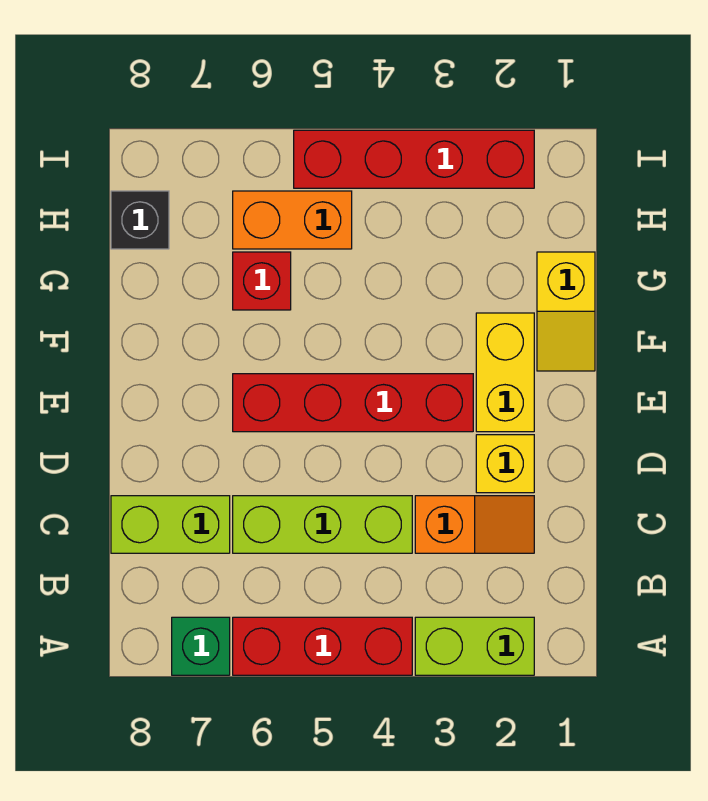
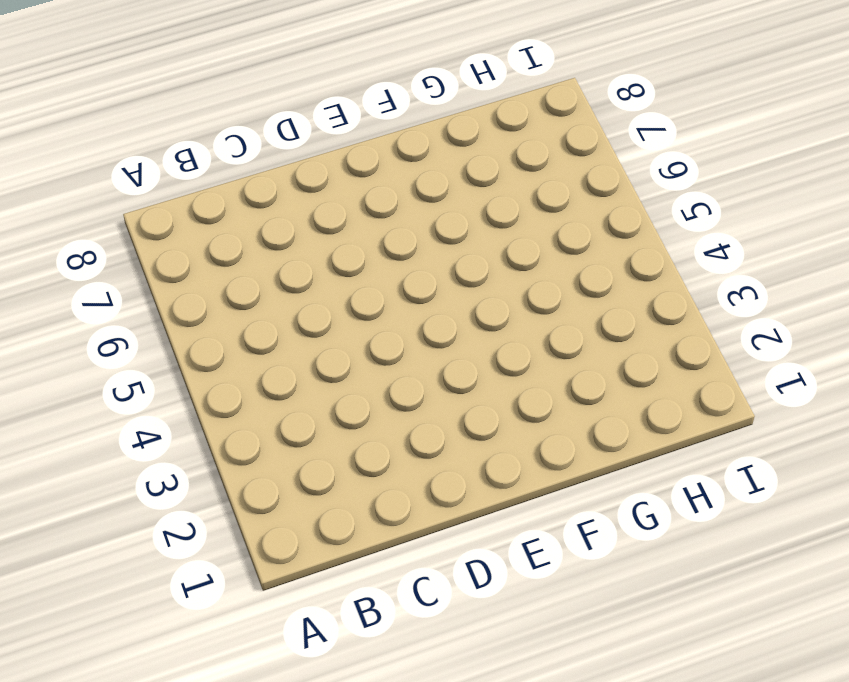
none -> lime brick A2:A3 level 1
none -> red brick A4:A6 level 1
none -> green brick A7 level 1

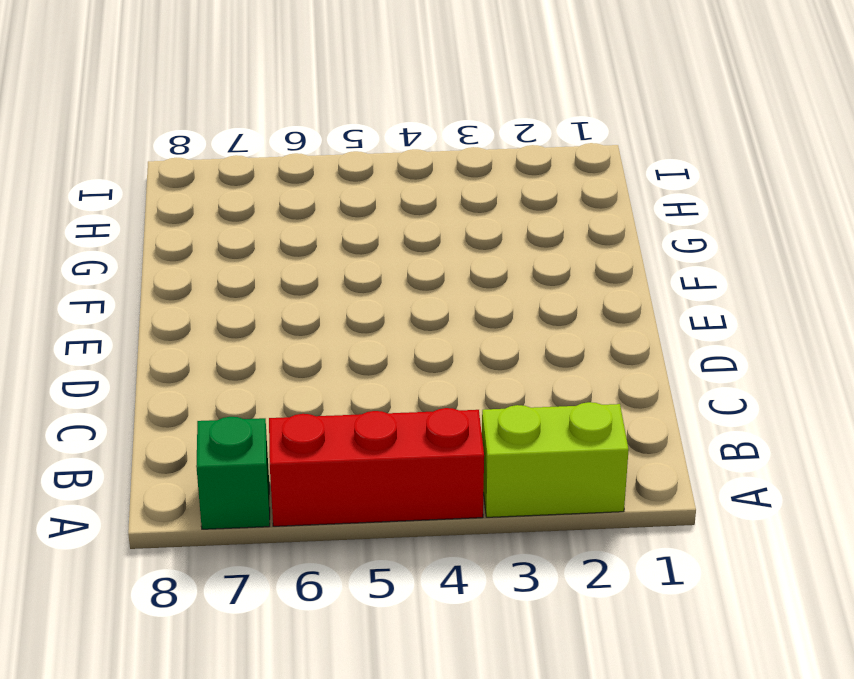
none -> orange slope C2:C3 level 1 top 3
none -> lime brick C4:C6 level 1
none -> lime brick C7:C8 level 1

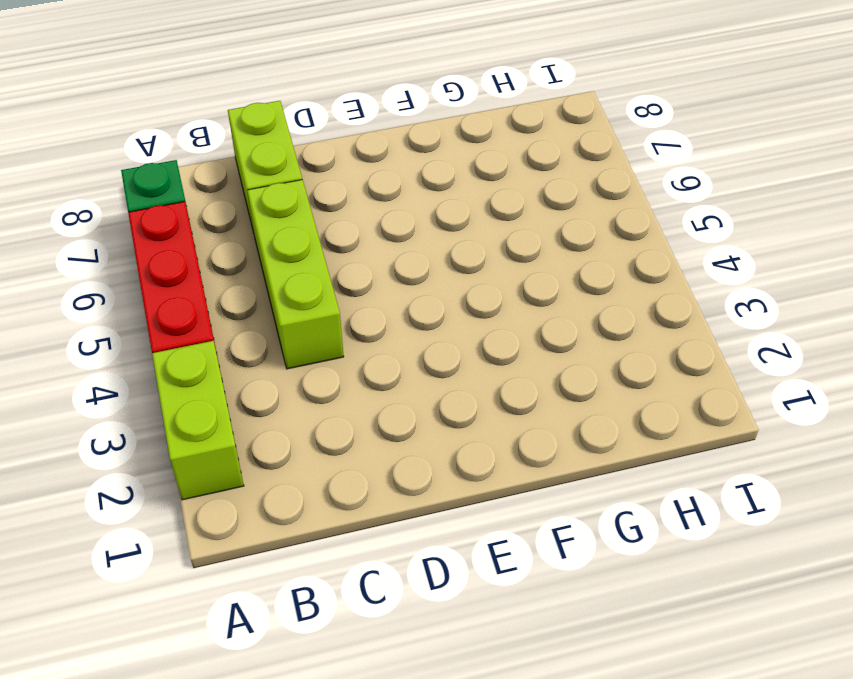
none -> orange slope C2:C3 level 1 top 3
none -> yellow brick D2 level 1
none -> yellow brick E2:F2 level 1

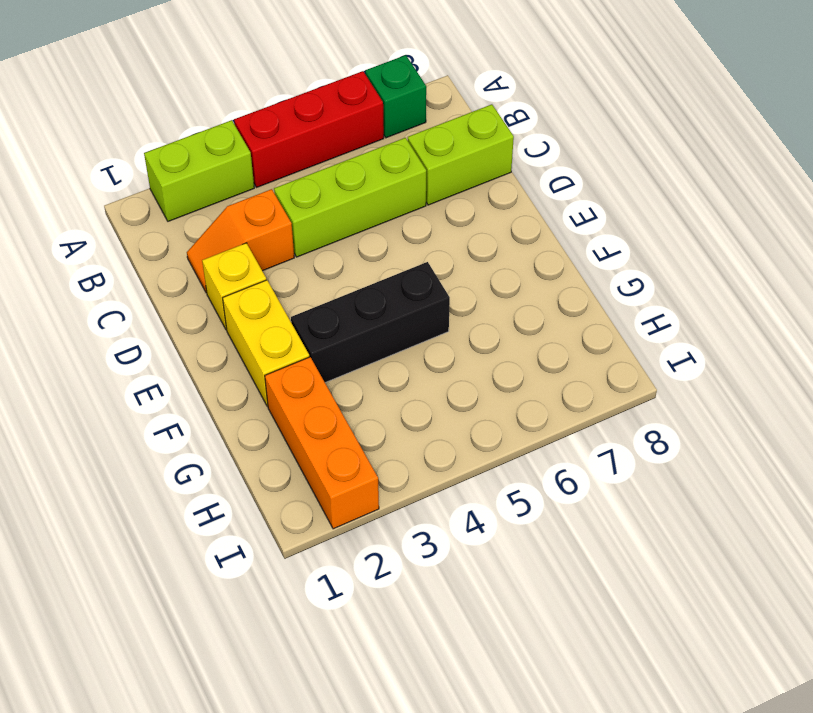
black brick F3:F5 level 1 -> none
orange brick G2:I2 level 1 -> red brick I2:I5 level 1
none -> red brick E3:E6 level 1
none -> yellow slope F1:G1 level 1 top G
none -> red brick G6 level 1

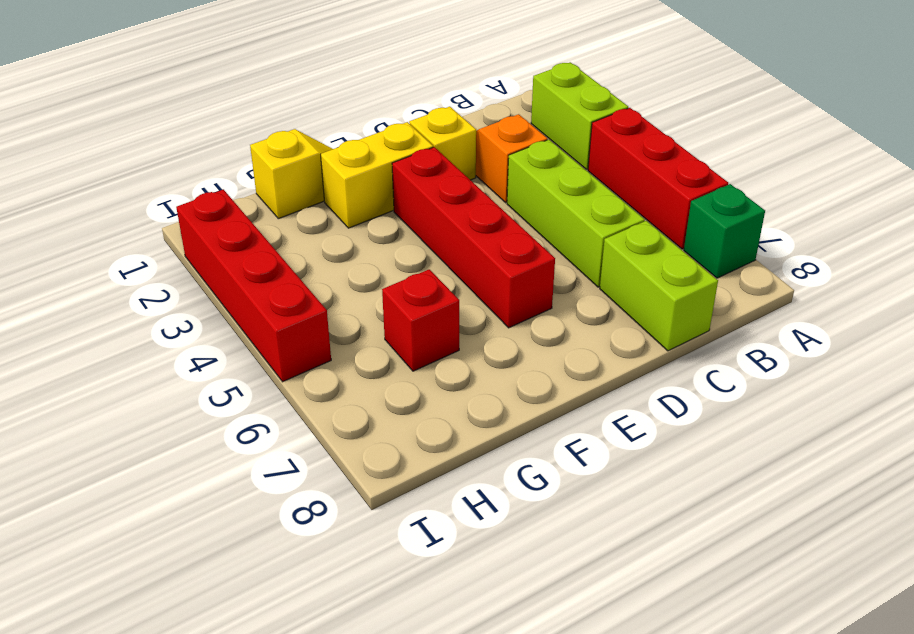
none -> orange brick H5:H6 level 1
none -> black brick H8 level 1

